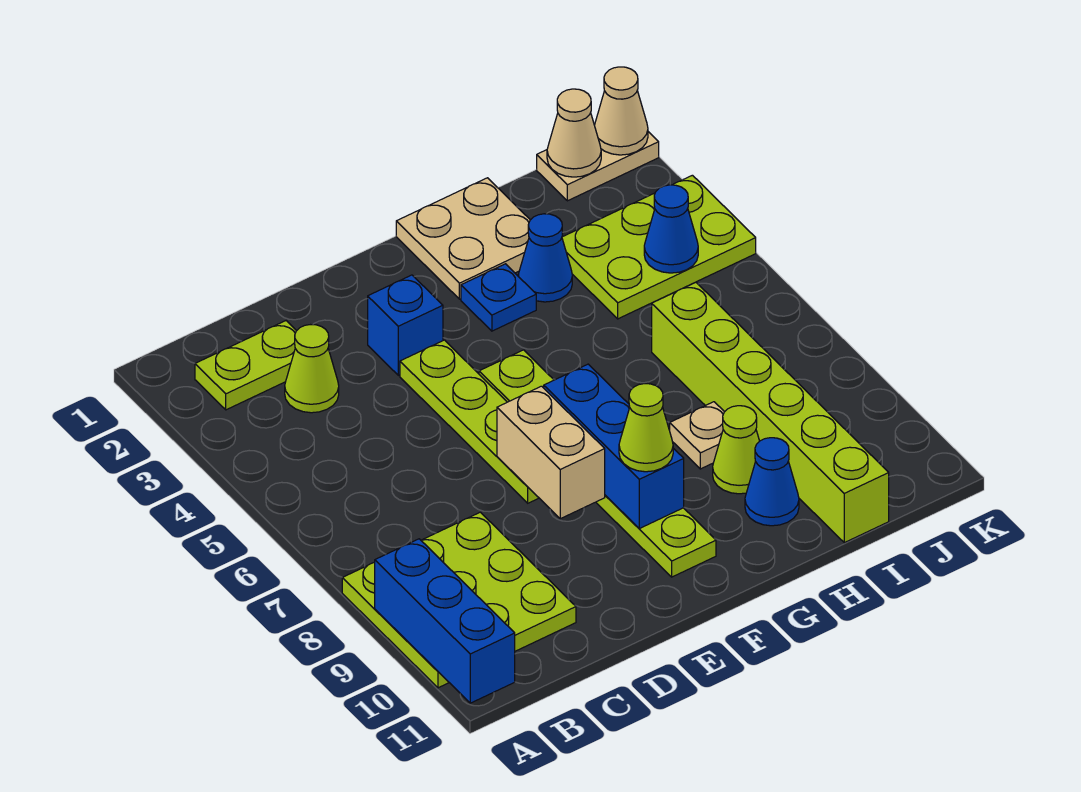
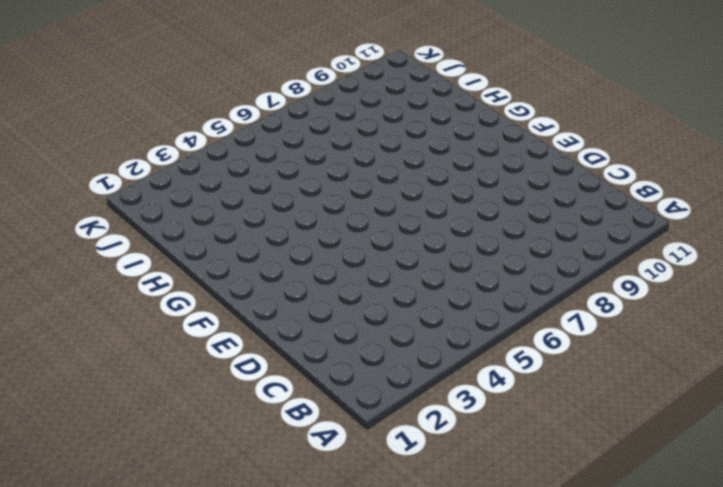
none -> lime plate A8:C10 level 1
none -> lime plate B2:C2 level 1
none -> lime cone C3 level 1

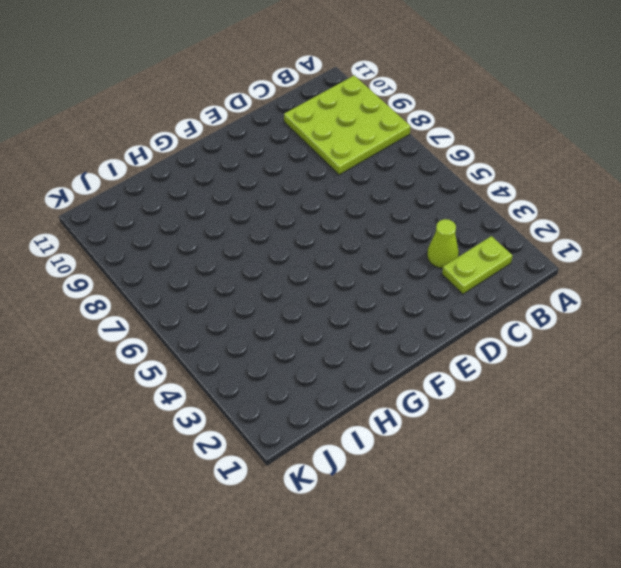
none -> blue brick E3 level 1
none -> lime plate E4:E7 level 1
none -> lime plate F5:F10 level 1

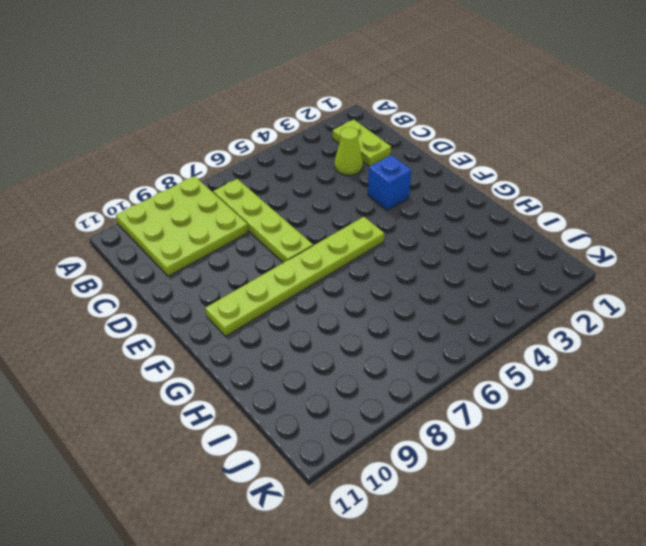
lime plate B7:E7 level 1 -> lime plate E4:E7 level 1
none -> tan plate G1:H2 level 1
none -> blue plate G3 level 1
none -> blue cone H3 level 1

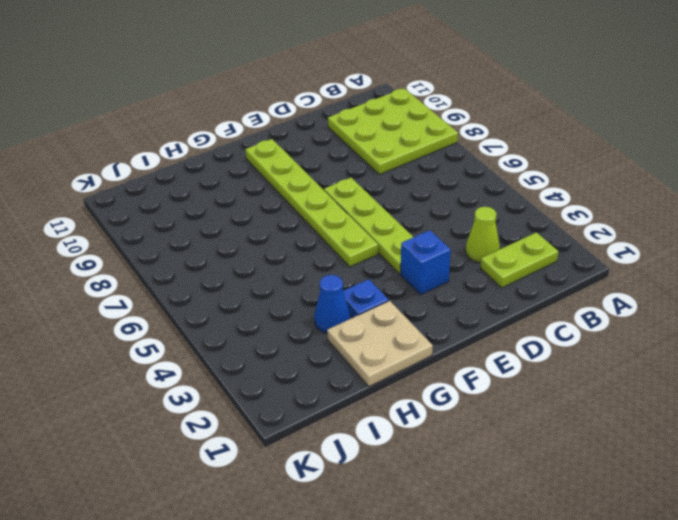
none -> tan plate H8 level 1
none -> lime cone H9 level 1
none -> blue cone H10 level 1

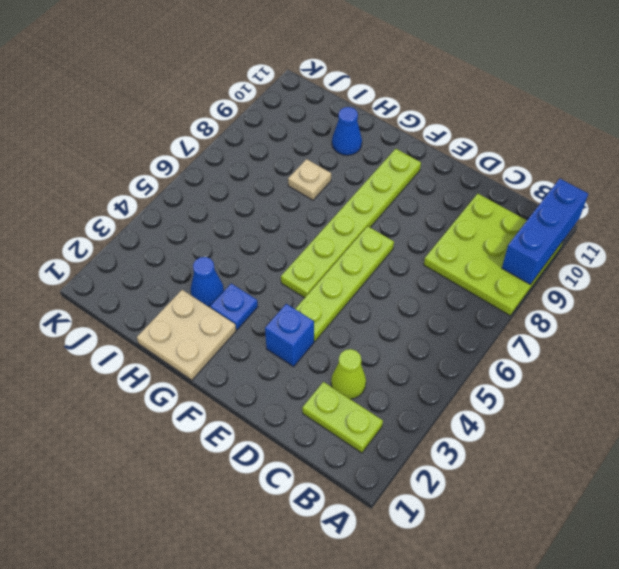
none -> lime cone H9 level 1
none -> lime plate I3:K4 level 1
none -> lime brick I6:I11 level 1

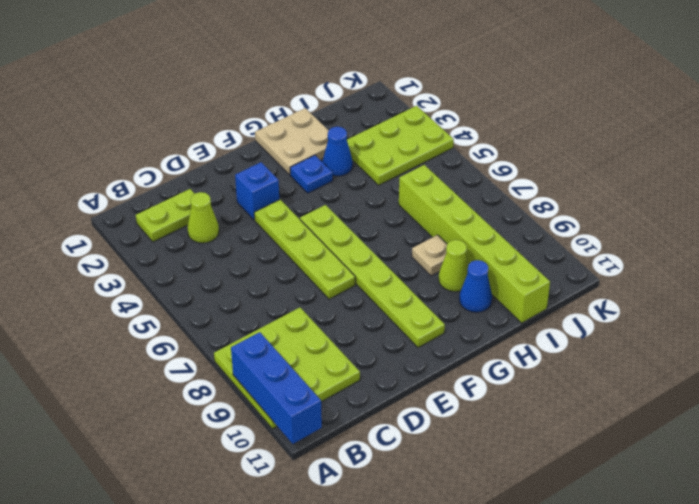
none -> tan plate J1:K1 level 1
none -> tan brick E7:E8 level 2
none -> blue brick F7:F9 level 2

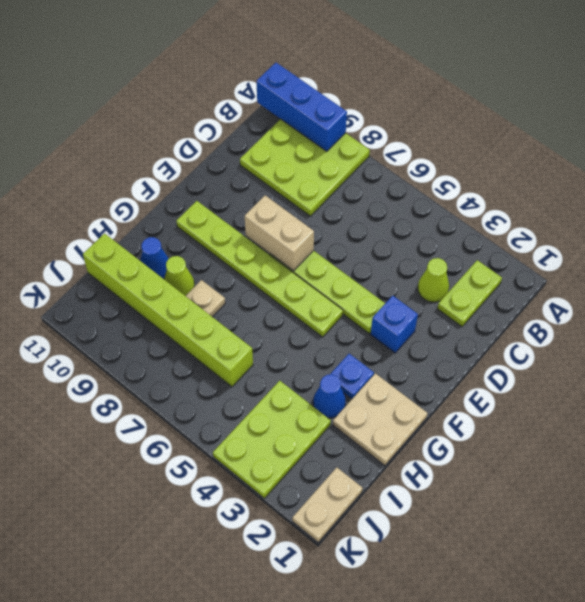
none -> blue brick F7:F9 level 2
none -> tan cone J1 level 2
none -> blue cone J4 level 2

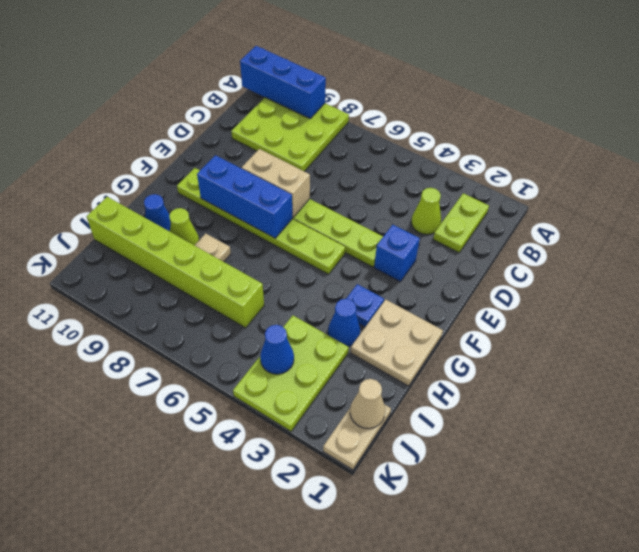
none -> tan cone K1 level 2
none -> lime cone F9 level 3

